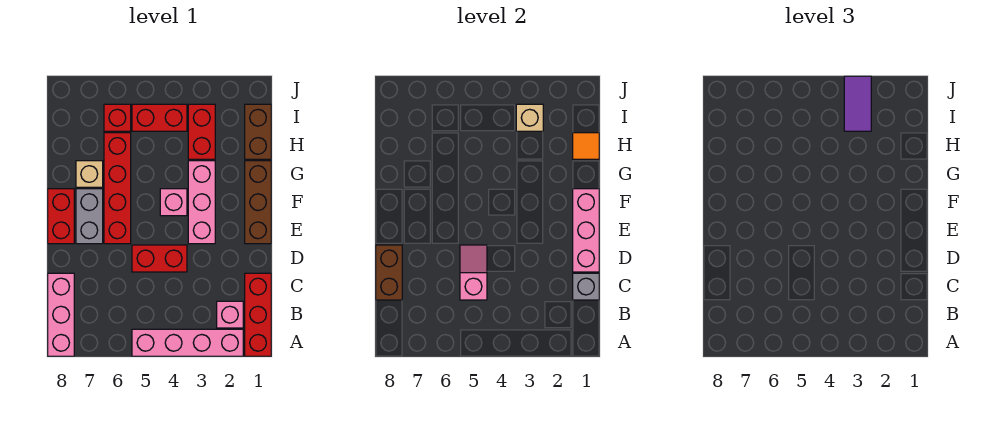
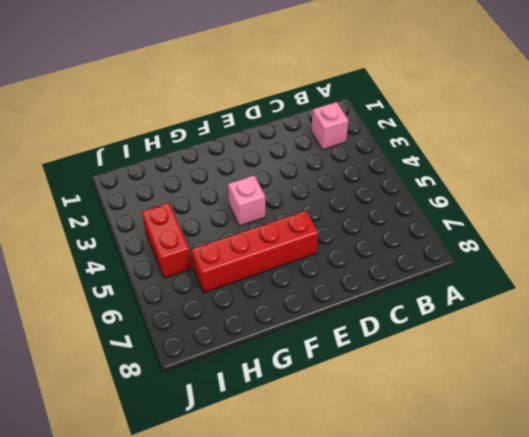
none -> red brick A1:C1 level 1
none -> pink brick A2:A5 level 1
none -> pink brick A8:C8 level 1

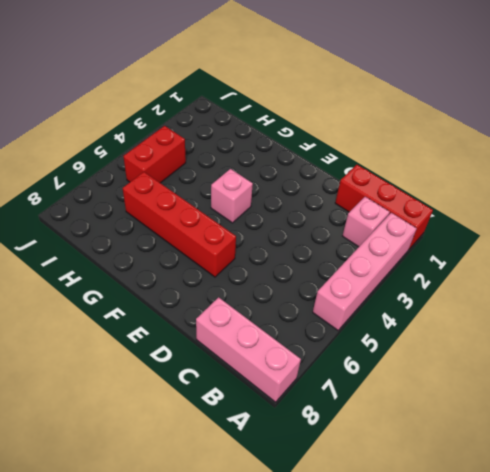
none -> red brick D4:D5 level 1
none -> brown brick E1:G1 level 1
none -> pink brick E3:G3 level 1

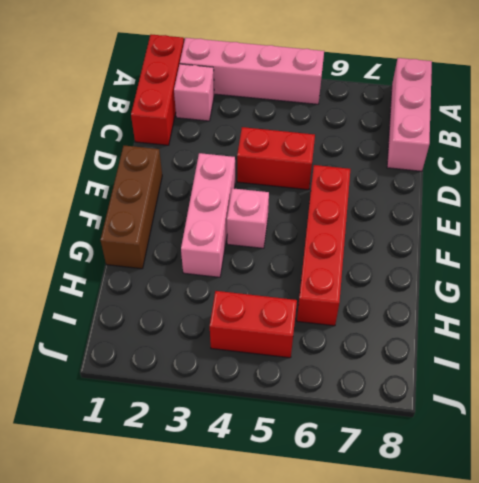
none -> grey brick E7:F7 level 1
none -> red brick E8:F8 level 1
none -> tan brick G7 level 1

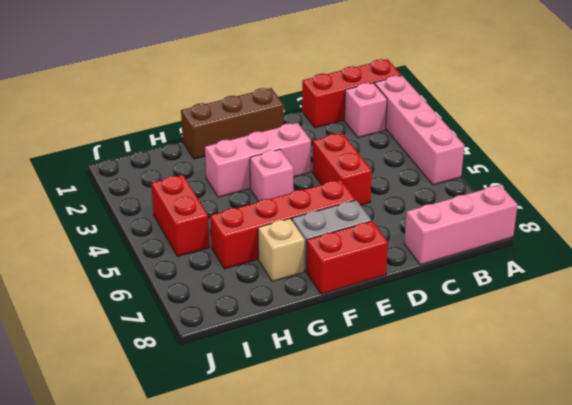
none -> brown brick H1:I1 level 1
none -> red brick H3:I3 level 1
none -> red brick I6 level 1

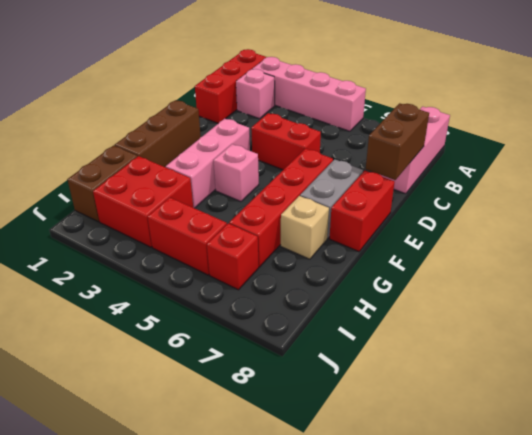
red brick H2:I3 level 1 -> red brick H3:I3 level 1
none -> grey brick C1 level 2
none -> pink slope C5:D5 level 2 top C
none -> pink brick D1:F1 level 2

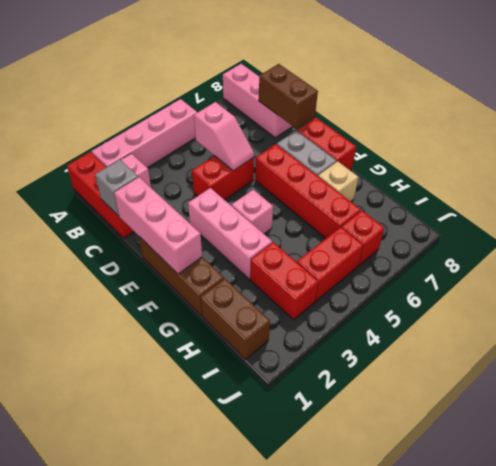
none -> orange tile H1 level 2
none -> tan brick I3 level 2
none -> purple tile I3:J3 level 3

